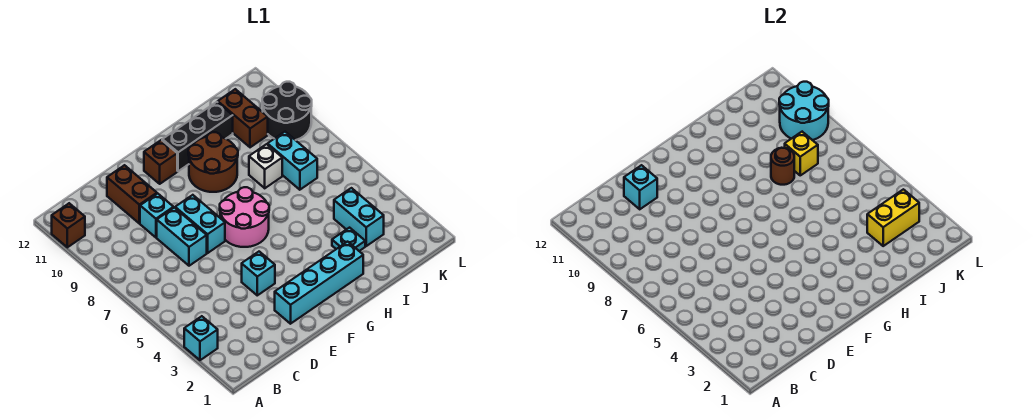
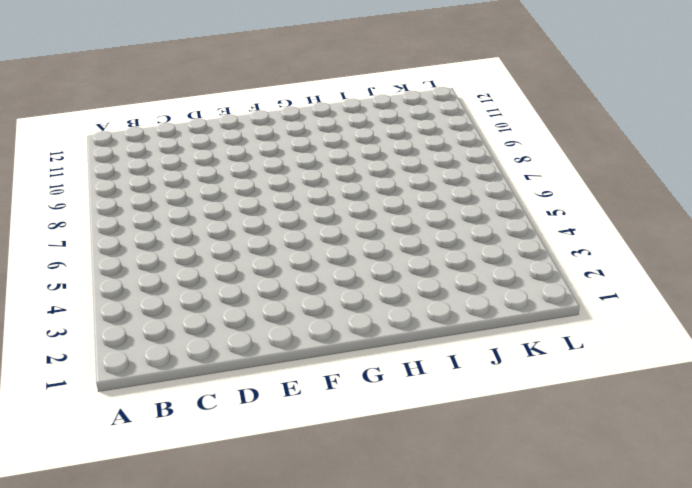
none -> cyan brick A3 level 1
none -> brown brick A11 level 1
none -> cyan brick D7:D8 level 1

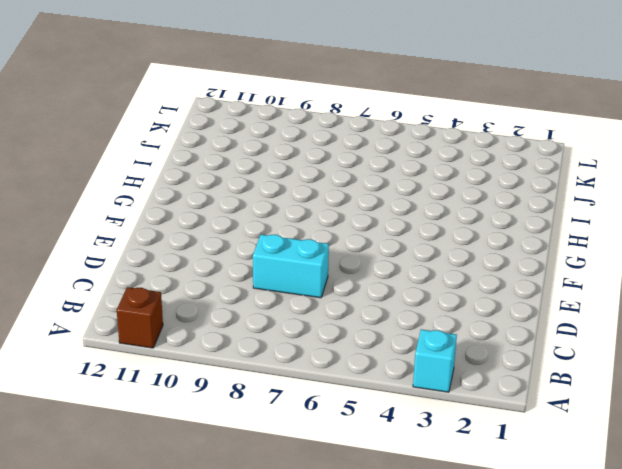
none -> cyan brick D9 level 1
none -> brown brick D10:D11 level 1
none -> cyan brick E2:H2 level 1

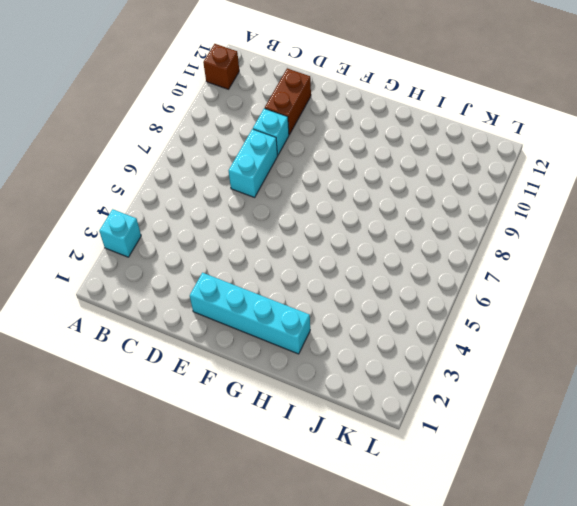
none -> cyan brick E4 level 1
none -> cyan brick E7:E8 level 1
none -> pink round brick F6:G7 level 1

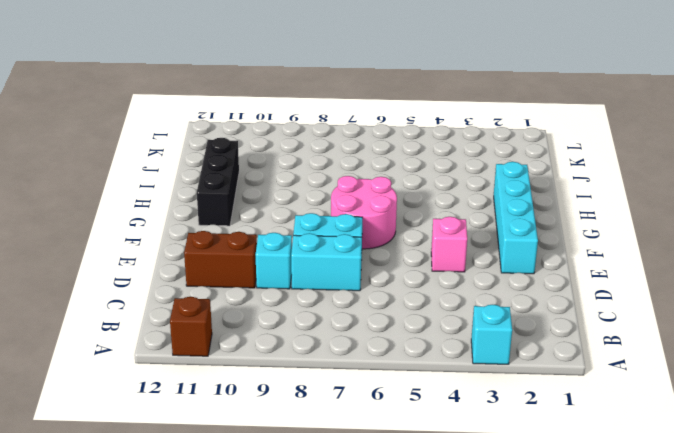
pink brick E4 level 1 -> cyan brick E4 level 1
none -> brown brick F11 level 1
none -> brown round brick G9:H10 level 1
none -> cyan plate I3 level 1

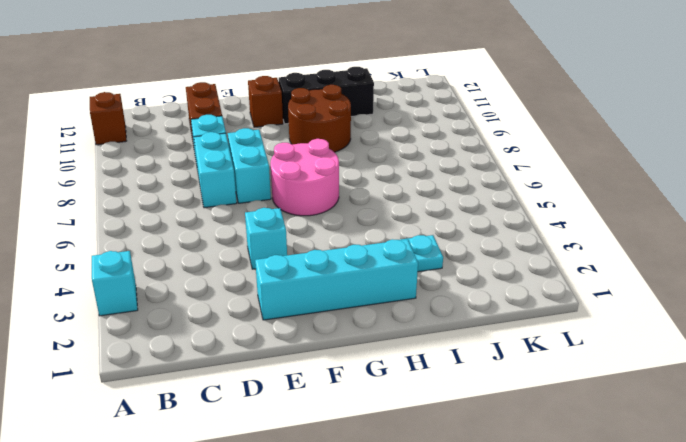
none -> white brick I8 level 1
none -> cyan brick J3:J4 level 1
none -> cyan brick J7:J8 level 1

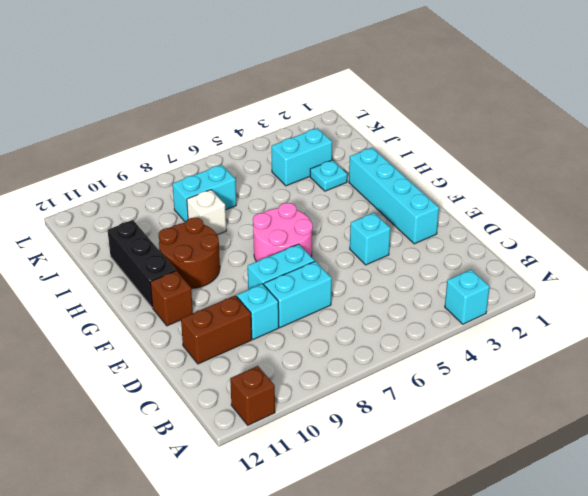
none -> brown brick J10:J11 level 1
none -> black round brick K9:L10 level 1
none -> cyan brick D11 level 2

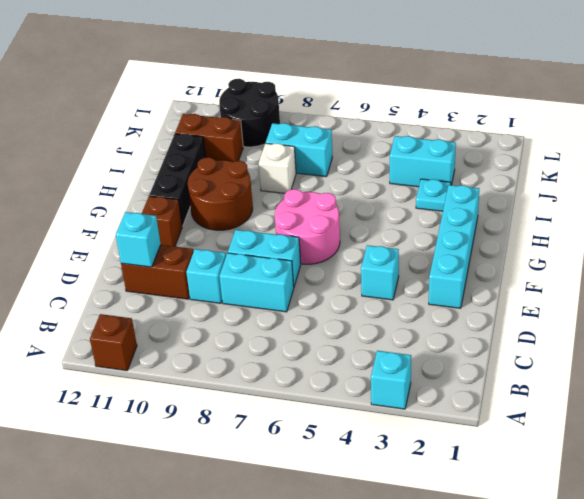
none -> brown round brick I8 level 2
none -> yellow brick J3:K3 level 2
none -> yellow brick J8 level 2

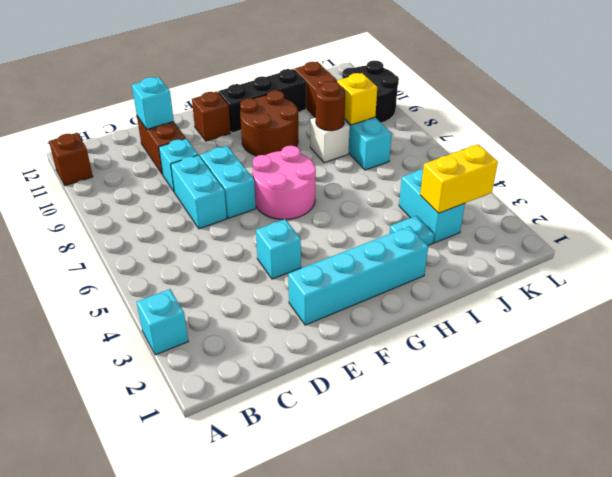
none -> cyan round brick K9:L10 level 2

